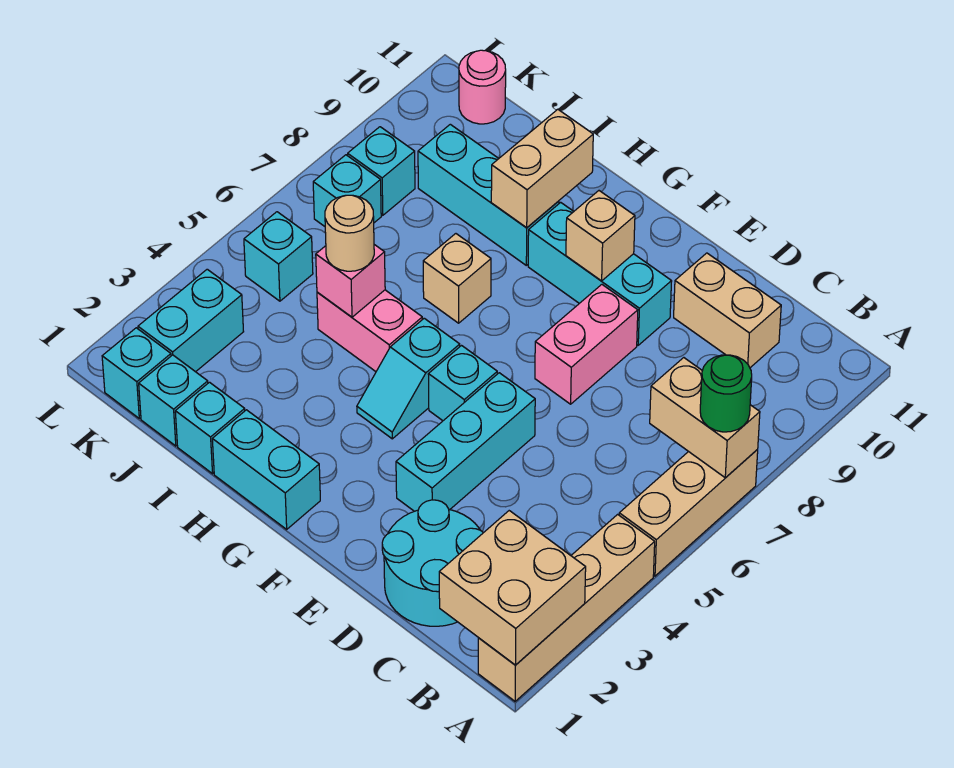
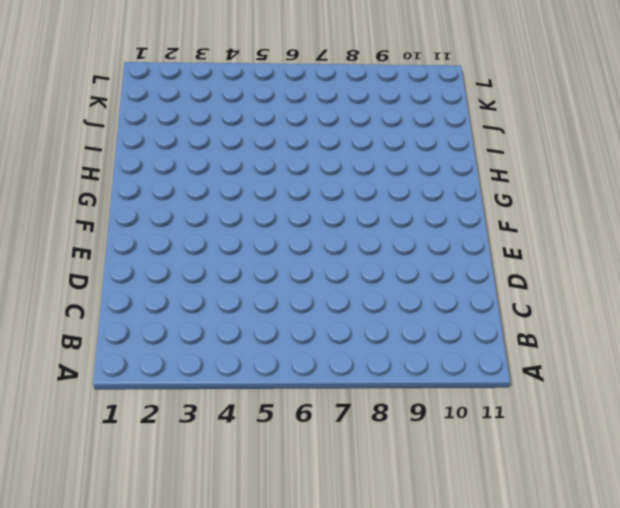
none -> tan brick A1:A4 level 1
none -> tan brick A5:A7 level 1
none -> cyan round brick C1:D2 level 1

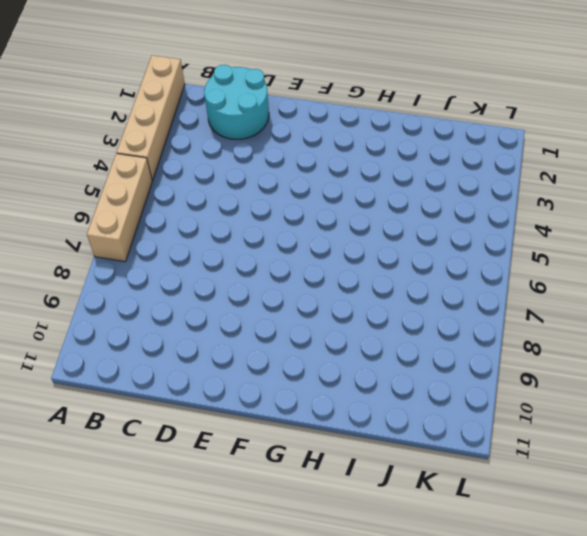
none -> tan brick C10:D10 level 1
none -> cyan brick E3:E5 level 1
none -> pink brick E7:E8 level 1

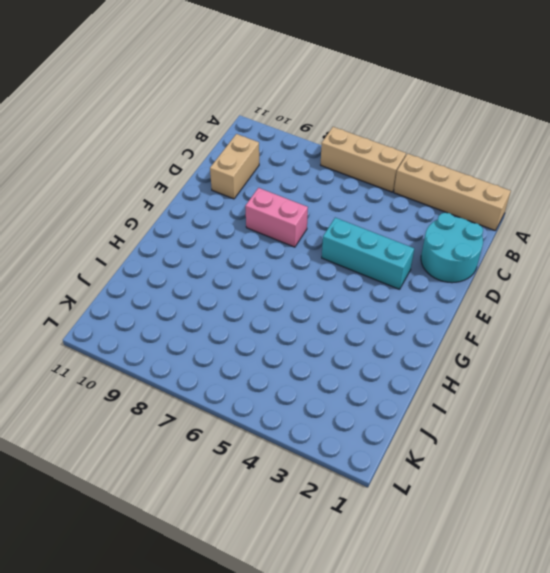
none -> cyan brick E9:G9 level 1
none -> cyan brick F5 level 1
none -> cyan brick G1:H1 level 1

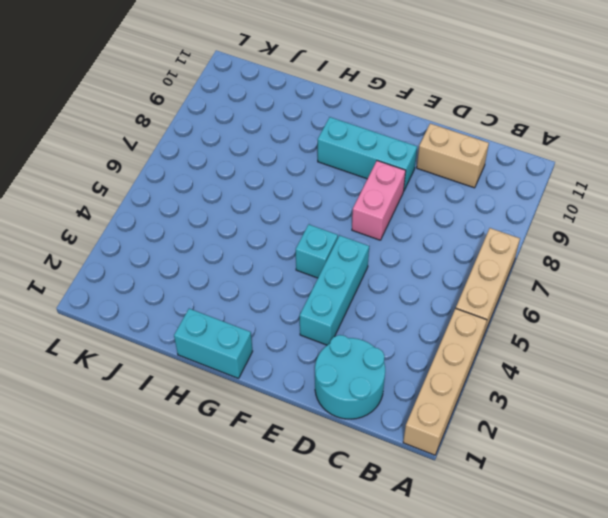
none -> cyan slope G4:G5 level 1 top 5
none -> pink brick H5:I5 level 1
none -> tan brick H7 level 1

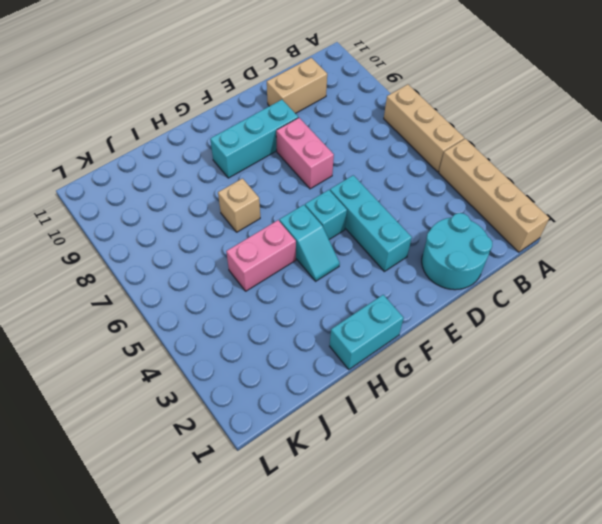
none -> cyan brick H9:J9 level 1
none -> cyan brick I1 level 1
none -> cyan brick J1 level 1

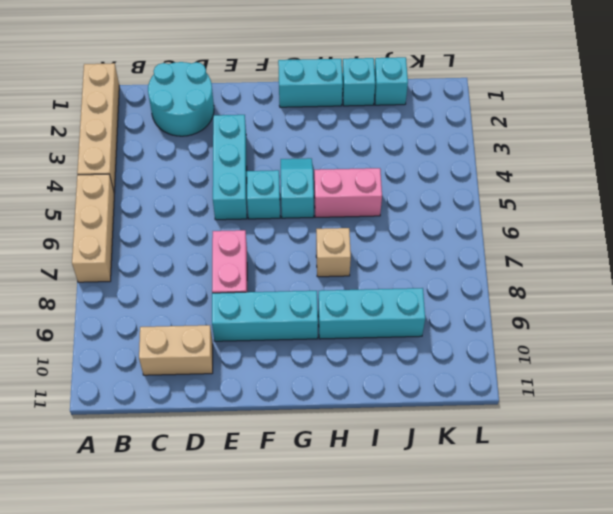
none -> cyan brick K1 level 1
none -> cyan brick K2:K3 level 1
none -> cyan brick K5 level 1

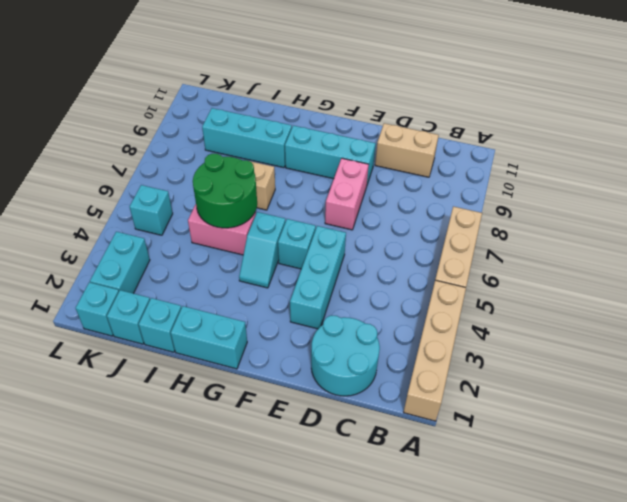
green round brick H5:I6 level 2 -> pink brick I5 level 2
none -> cyan brick K7 level 1
none -> cyan brick K8 level 1
none -> pink round brick K11 level 1

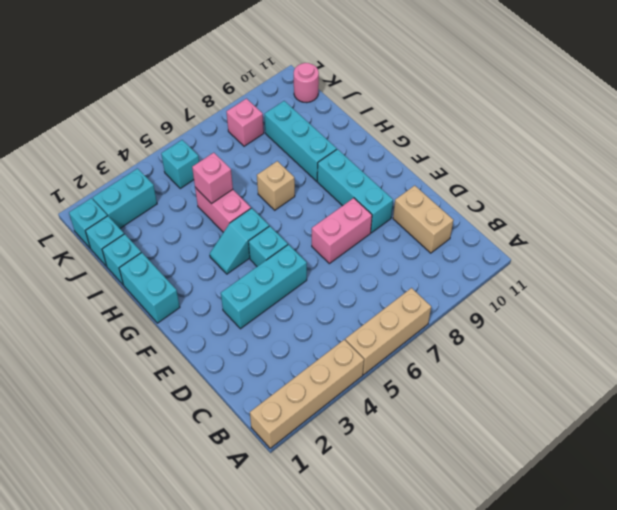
pink brick K8 level 1 -> cyan brick K8 level 1
none -> cyan round brick C1:D2 level 1
none -> cyan brick K7 level 1
none -> tan brick A1:B2 level 2

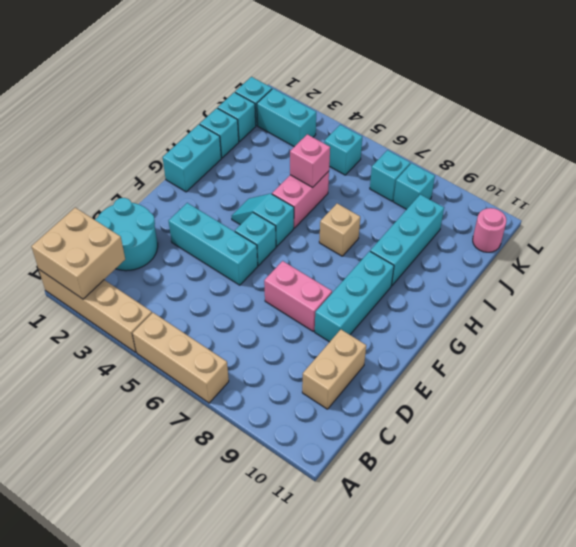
none -> tan brick A7:B7 level 2
none -> tan brick F9 level 2
none -> tan brick H9:H10 level 2

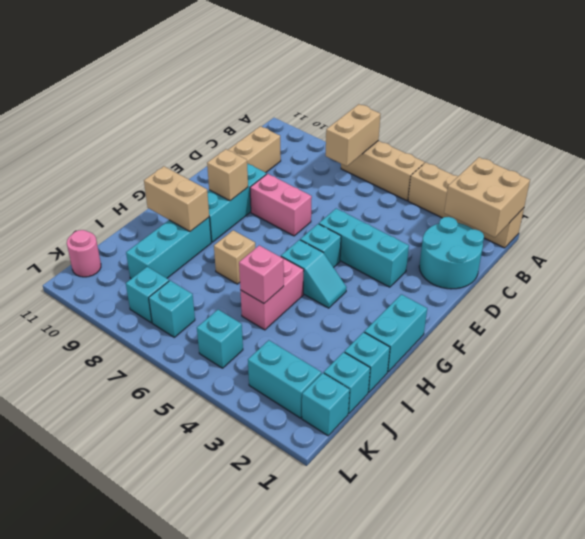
none -> green round brick A7 level 3
none -> tan round brick I5 level 3

